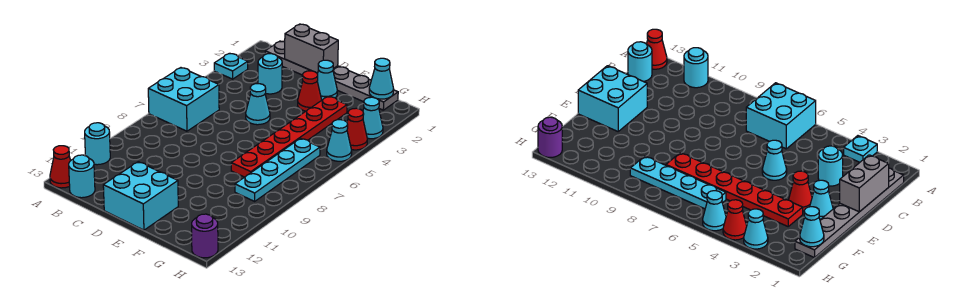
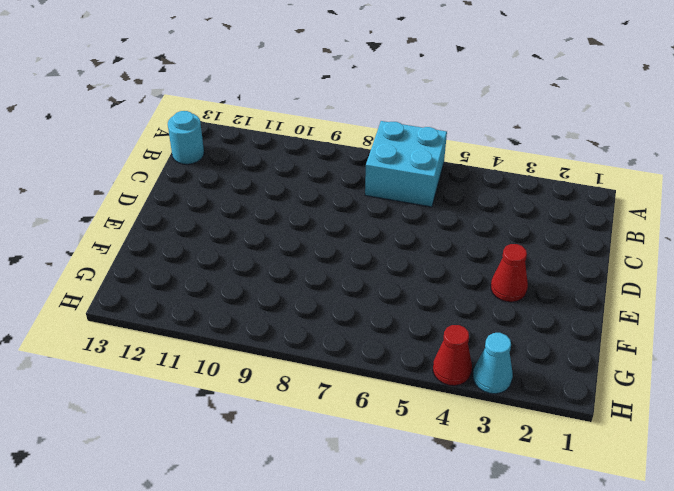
none -> cyan plate A3 level 1
none -> cyan round brick A11 level 1
none -> red cone A13 level 1

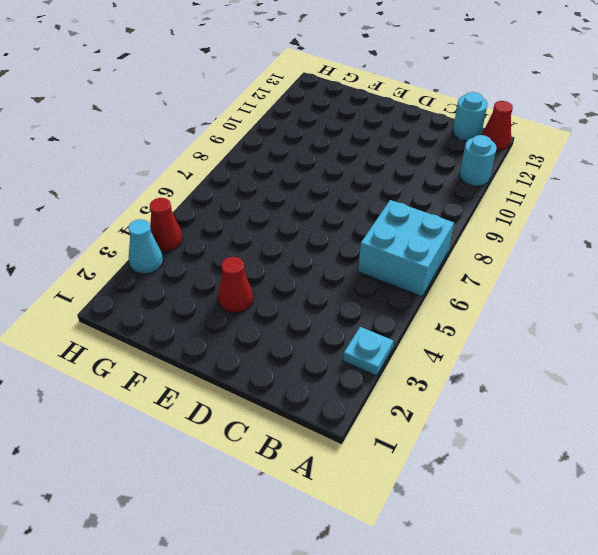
none -> grey plate B1:G1 level 1
none -> cyan round brick C3 level 1
none -> cyan cone D5 level 1

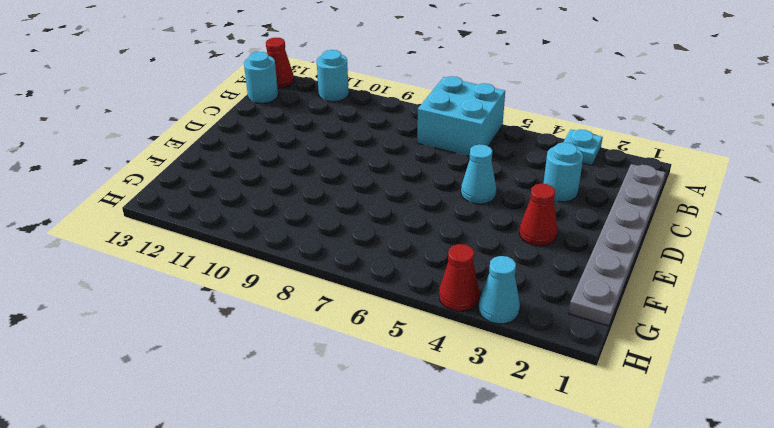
none -> cyan brick D12:E13 level 1
none -> cyan cone E2 level 1
none -> red plate F3:F8 level 1

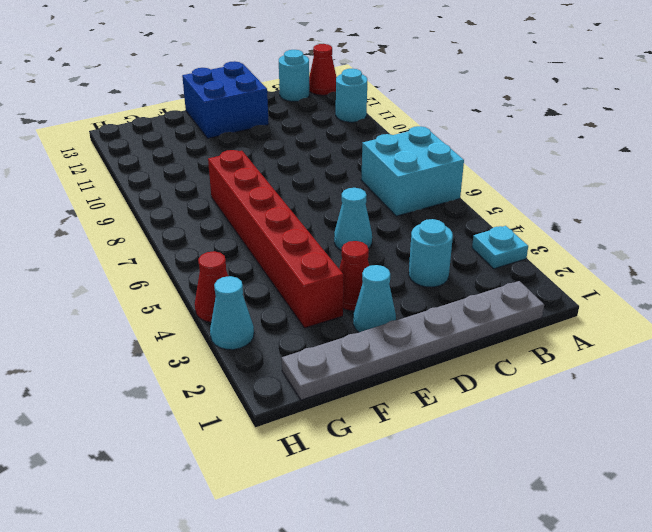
blue brick D12:E13 level 1 -> cyan brick D12:E13 level 1
red brick F3:F8 level 1 -> red plate F3:F8 level 1
none -> cyan plate G6:G9 level 1
none -> cyan cone H5 level 1
none -> purple round brick H13 level 1

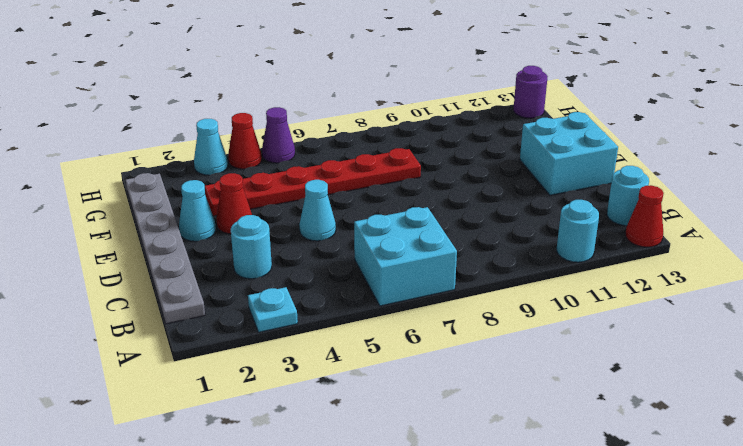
purple cone H5 level 1 -> cyan cone H5 level 1
none -> cyan plate G6:G9 level 1
none -> grey brick C1:D1 level 2
none -> cyan cone G1 level 2

